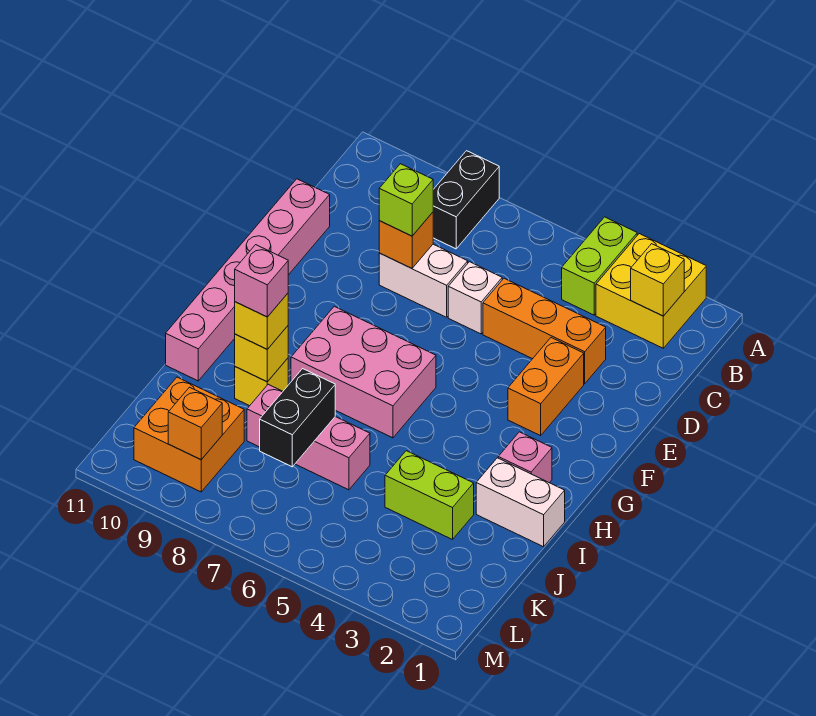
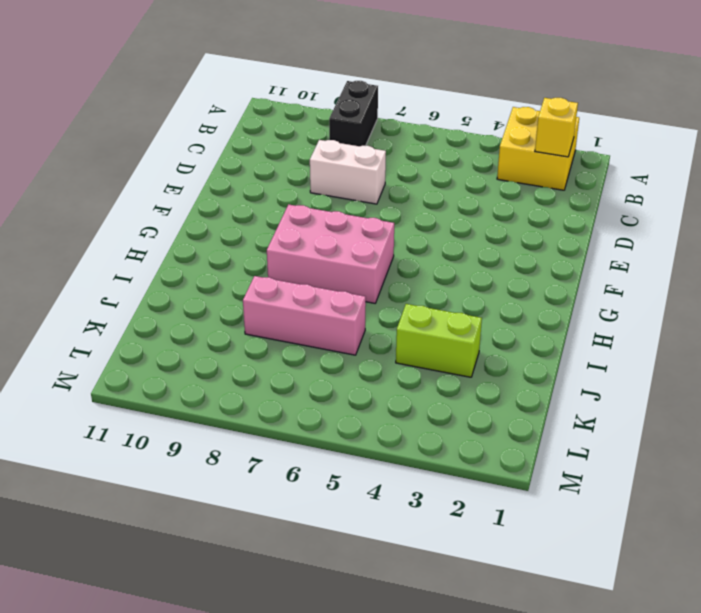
none -> lime brick A4:B4 level 1
none -> orange brick D3:D5 level 1
none -> white brick D6 level 1

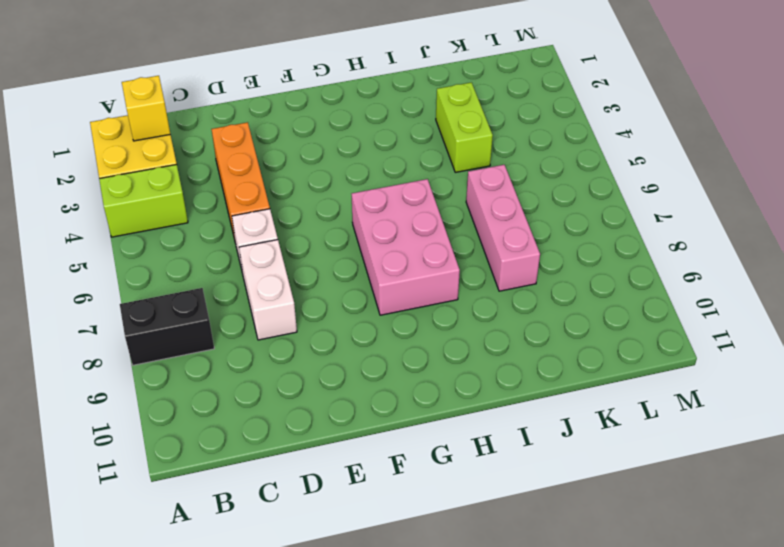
none -> pink brick D11:I11 level 1
none -> orange brick E3:F3 level 1
none -> pink brick H2 level 1

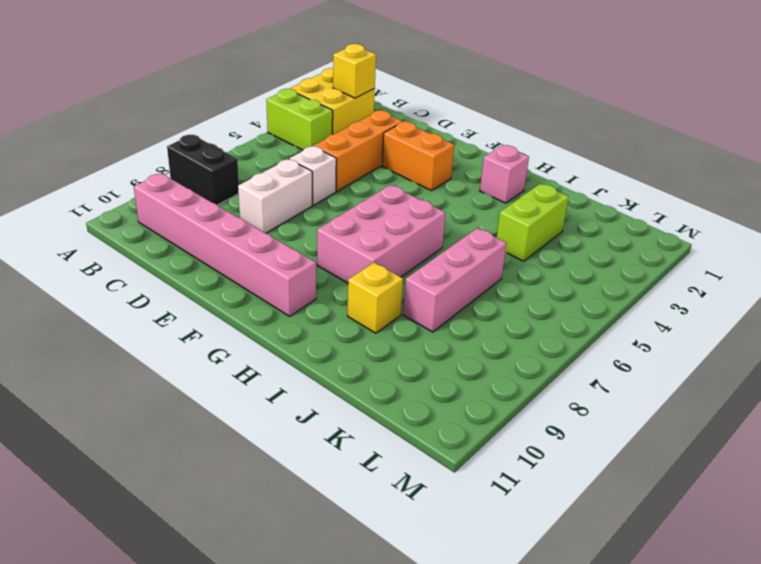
pink brick B10:G10 level 1 -> pink brick D11:I11 level 1
none -> white brick I1:I2 level 1
none -> orange brick K9:L10 level 1
none -> orange brick D8 level 2

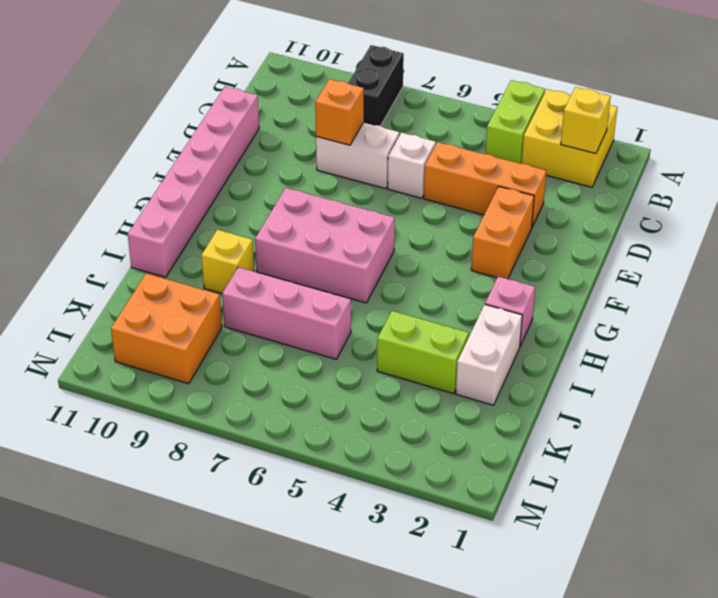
white brick I2:J2 level 1 -> white brick I1:I2 level 1
none -> yellow brick I9 level 2
none -> black brick J7:K7 level 2
none -> orange brick L9 level 2

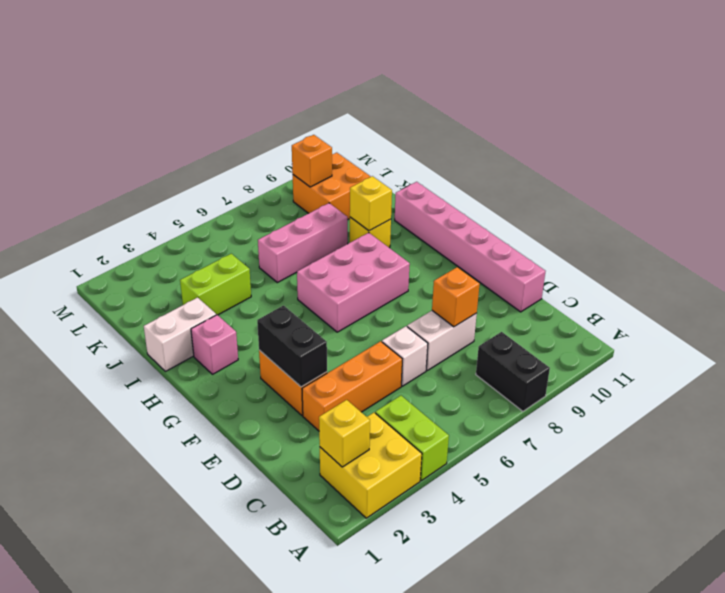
black brick E3:F3 level 2 -> black brick J7:K7 level 2
none -> lime brick D8 level 3
none -> yellow brick I9 level 3
none -> pink brick I9 level 4

